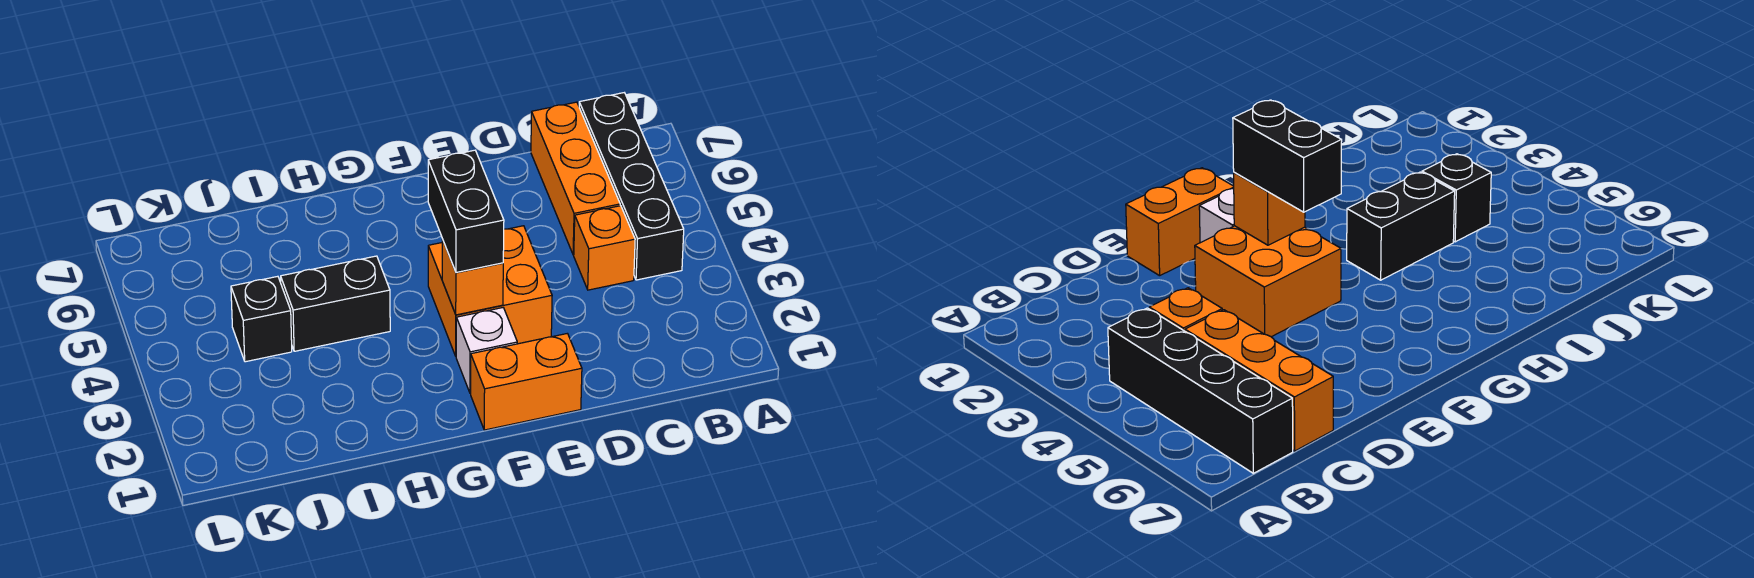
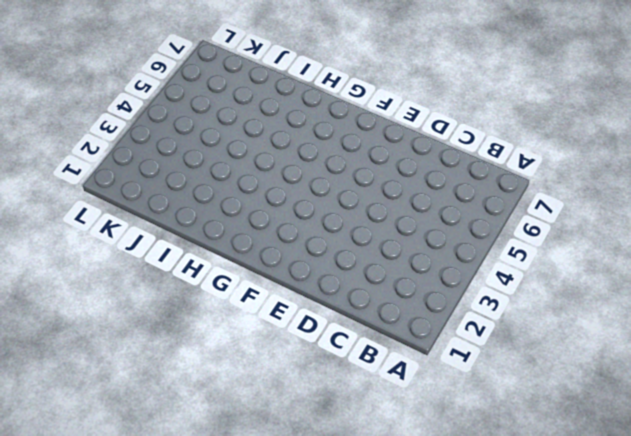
none -> black brick B4:B7 level 1
none -> orange brick C4 level 1

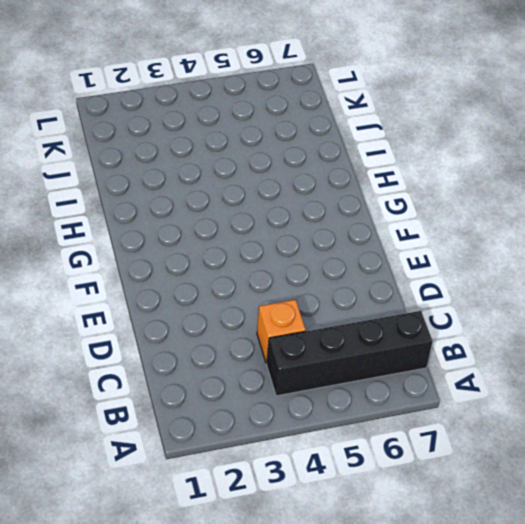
none -> orange brick C5:C7 level 1
none -> orange brick E1:F1 level 1

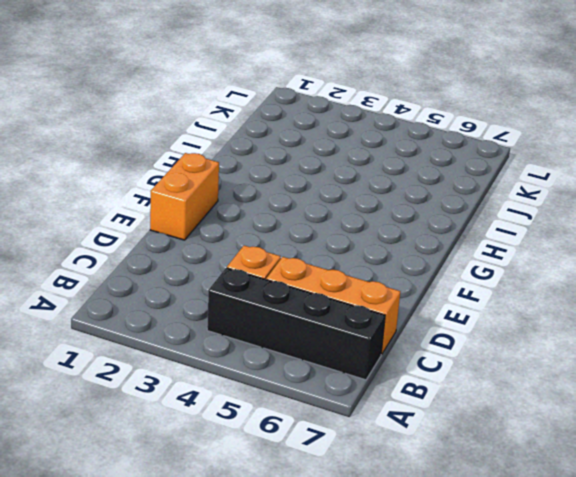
none -> orange brick E3:F4 level 1
none -> white brick F2 level 1

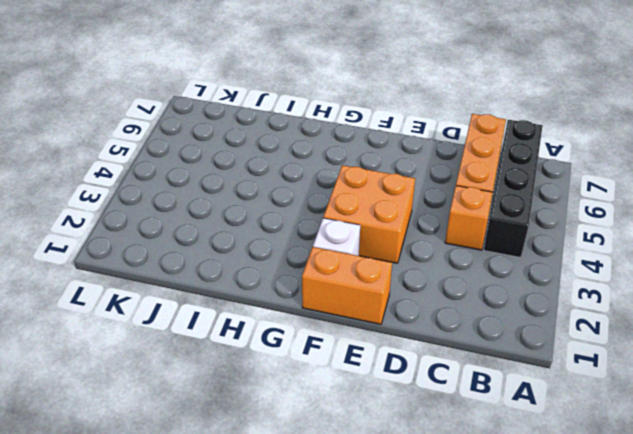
none -> black brick H4:I4 level 1
none -> black brick J4 level 1

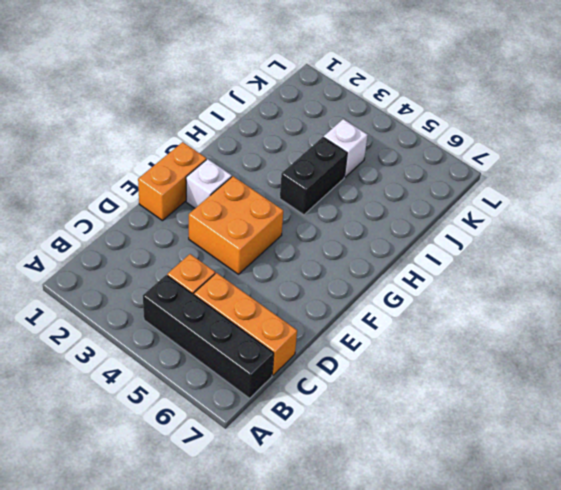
white brick J4 level 1 -> black brick J4 level 1
none -> orange brick F3 level 2
none -> black brick F3:F4 level 3

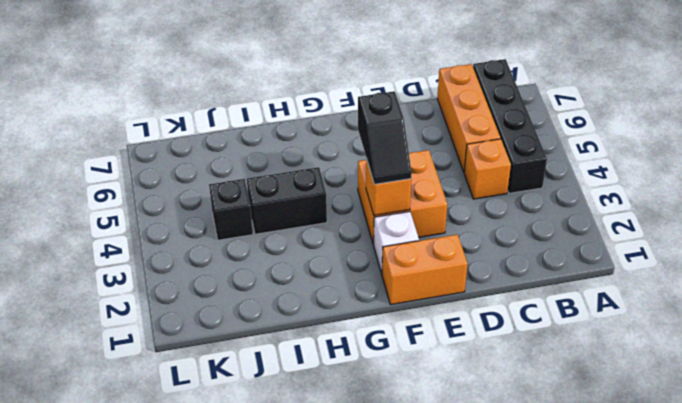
black slope F3:F4 level 3 top 4 -> black brick F3:F4 level 3

